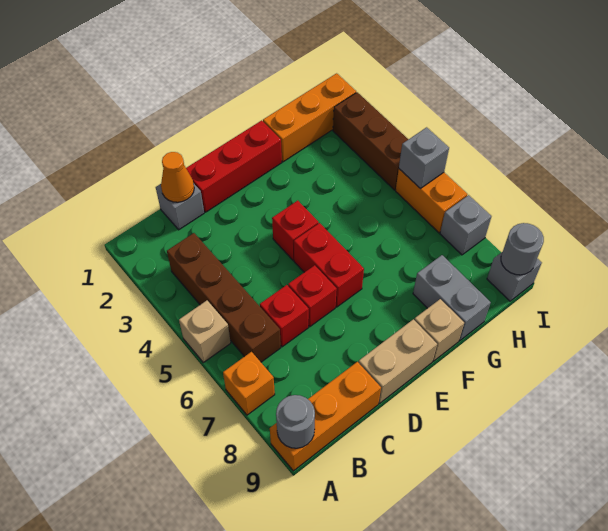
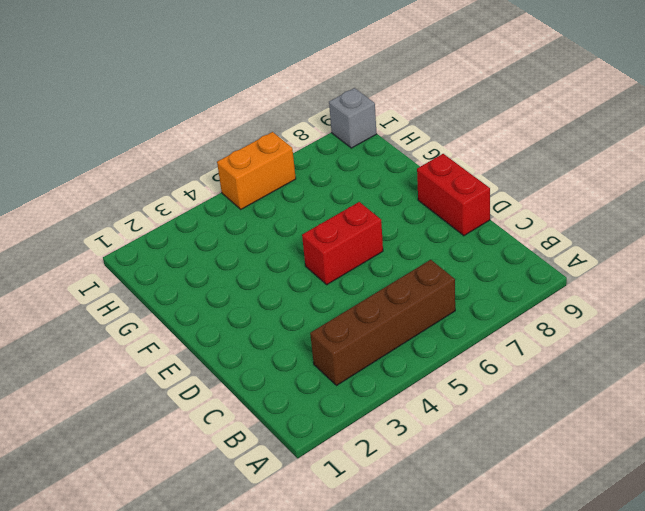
red brick D9:E9 level 1 -> tan brick D9:E9 level 1
none -> tan brick A5 level 1
none -> orange brick A7 level 1
none -> orange brick A9:C9 level 1

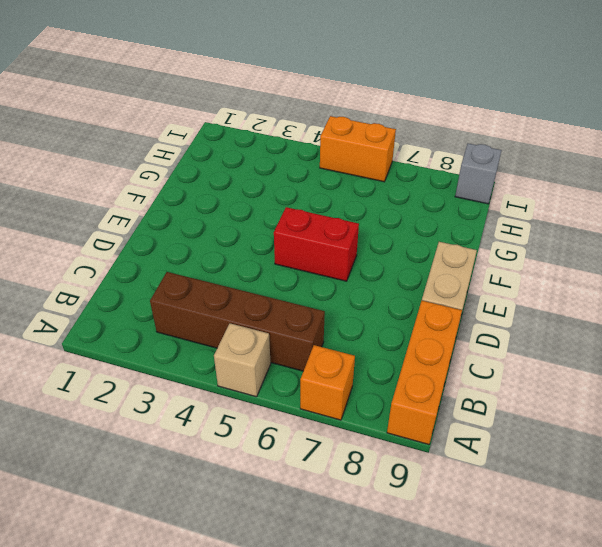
none -> grey brick C1 level 1
none -> red brick C6 level 1
none -> red brick D1:F1 level 1

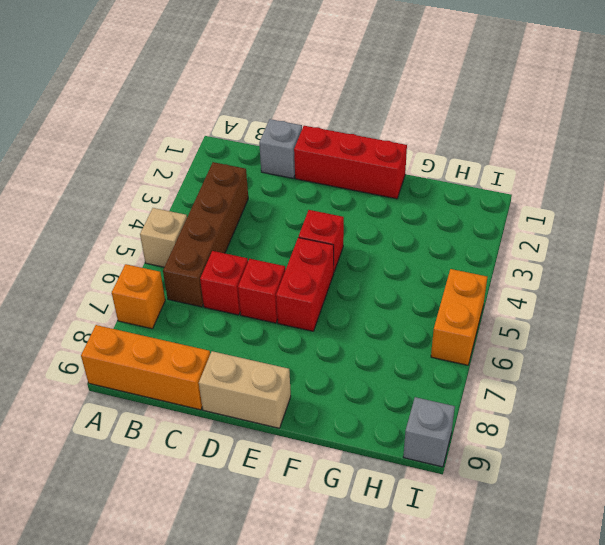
none -> tan brick F9 level 1
none -> orange brick G1:I1 level 1
none -> grey brick G8:G9 level 1

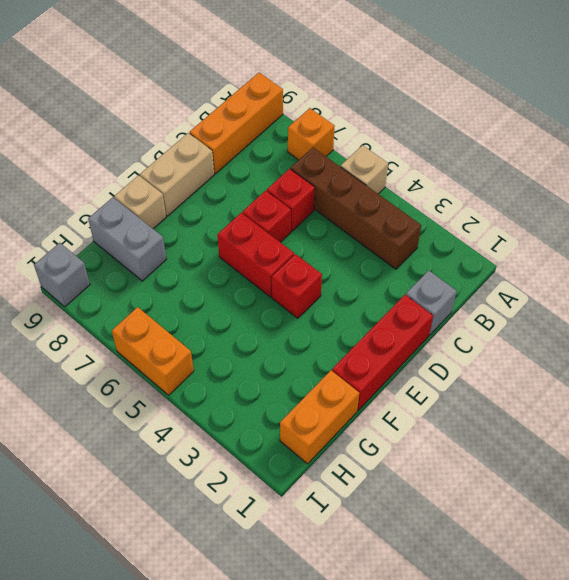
orange brick G1:H1 level 1 -> orange brick G1:I1 level 1
none -> brown brick I2:I4 level 1
none -> grey brick I7 level 1
none -> grey round brick A9 level 2

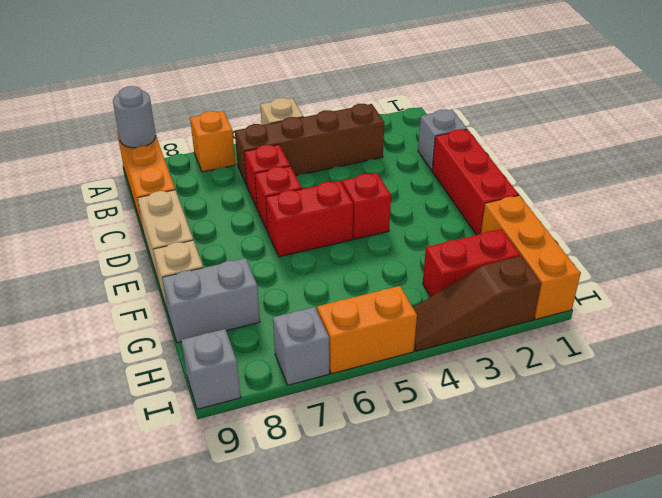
red brick H2:H3 level 1 -> none
brown slope I2:I4 level 1 top 2 -> brown brick I2:I4 level 1
none -> orange cone C1 level 2
none -> grey brick I5 level 2
none -> grey round brick I9 level 2

